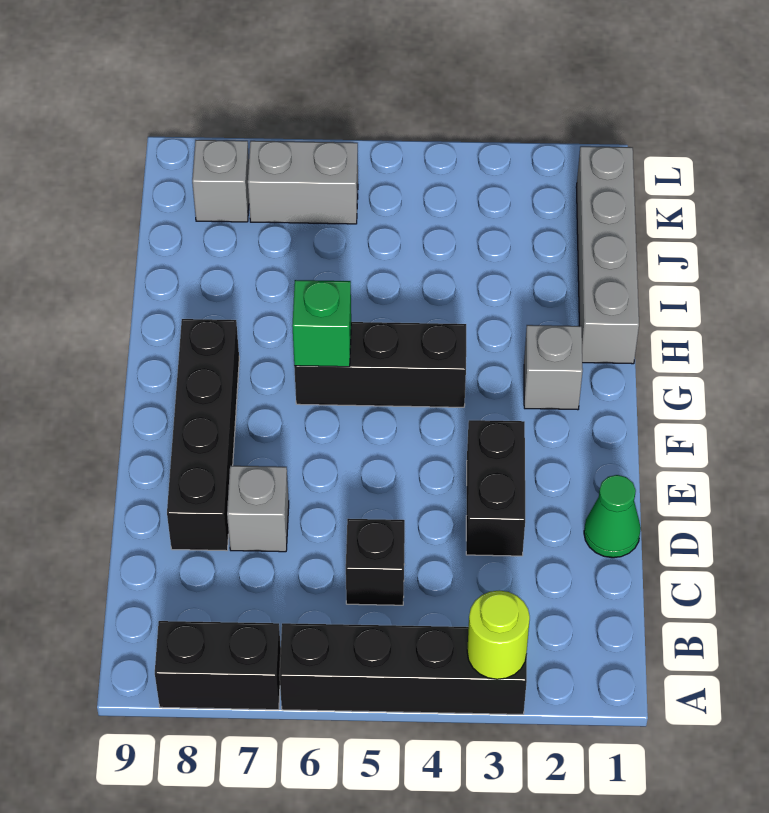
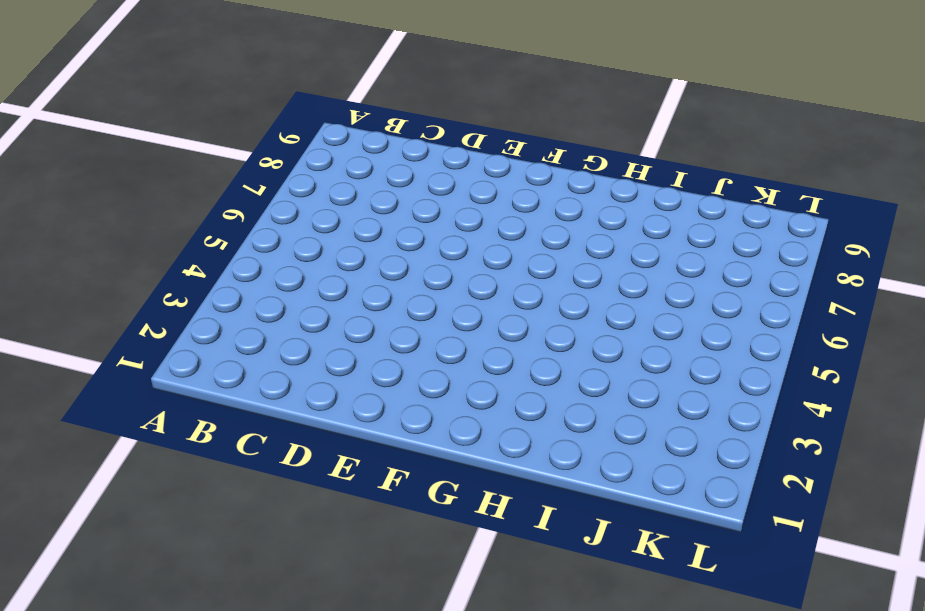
none -> black brick A3:A6 level 1
none -> black brick A7:A8 level 1
none -> black brick C5 level 1

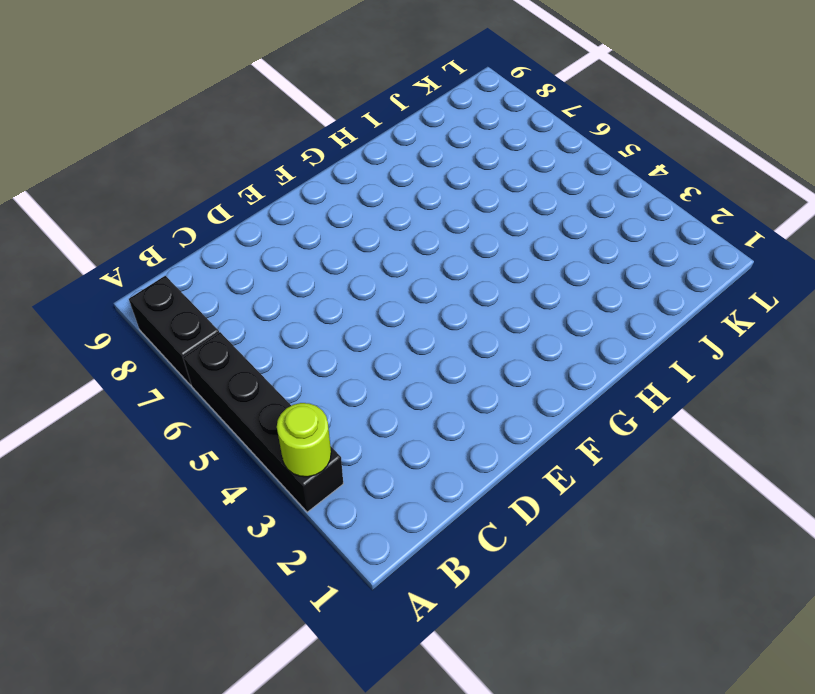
none -> black brick C5 level 1
none -> green cone D1 level 1
none -> black brick D3:E3 level 1

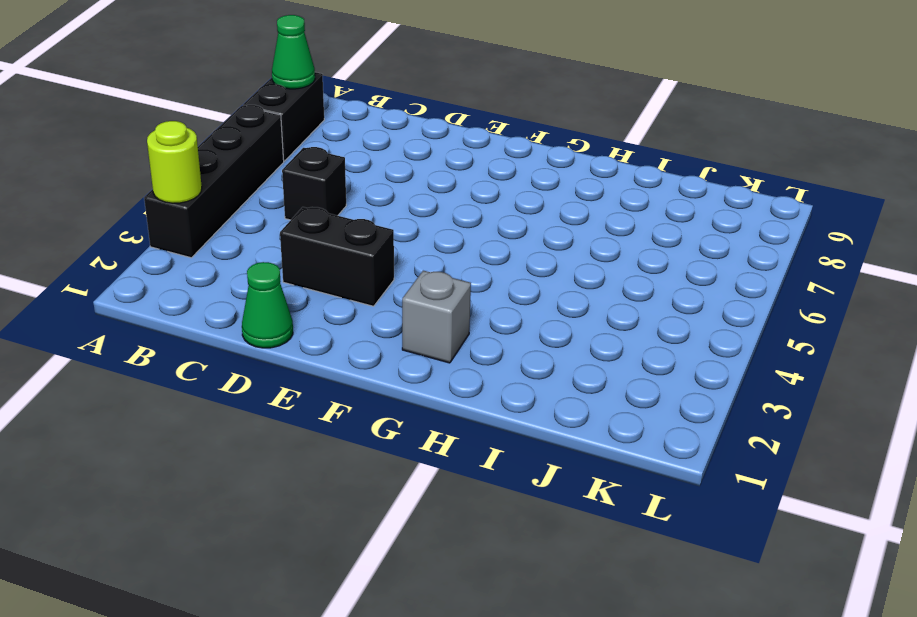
green cone A8 level 2 -> none
none -> grey brick D7 level 1
none -> black brick D8:G8 level 1
none -> black brick G4:G6 level 1

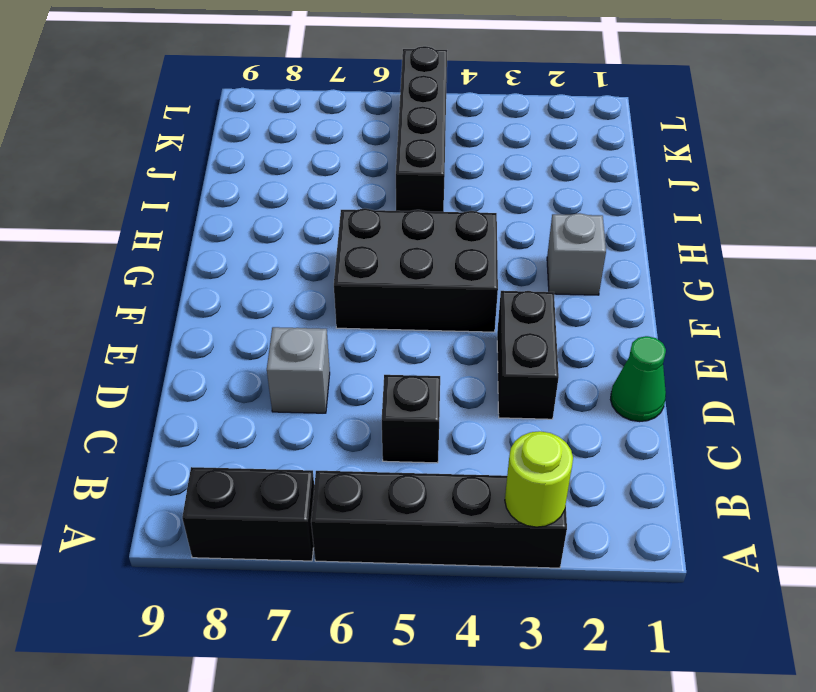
black brick F4:G6 level 1 -> black brick G4:G6 level 1
black brick I5:L5 level 1 -> black brick D8:G8 level 1
none -> grey brick H1:K1 level 1
none -> grey brick K6:K7 level 1
none -> grey brick K8 level 1

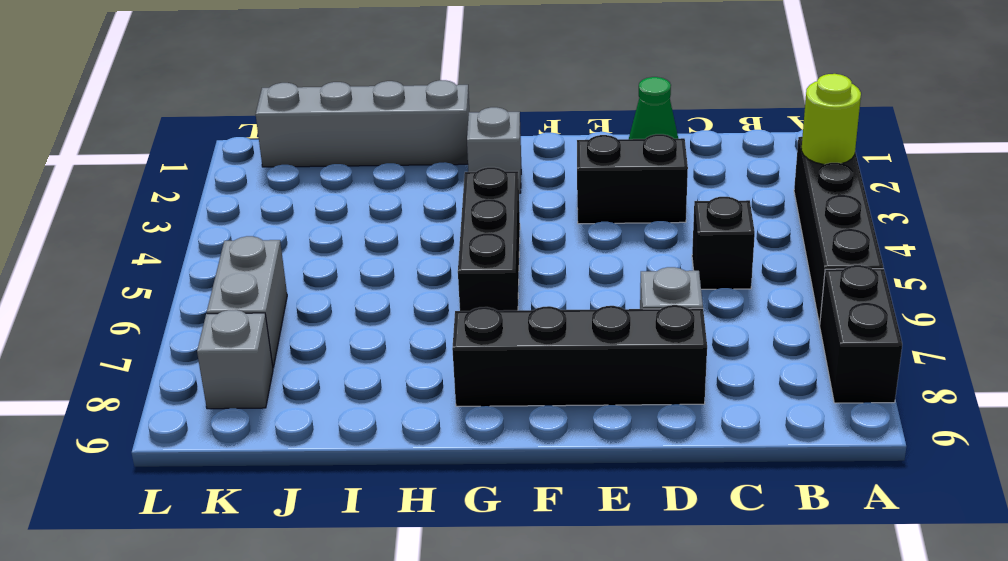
none -> green brick G6 level 2

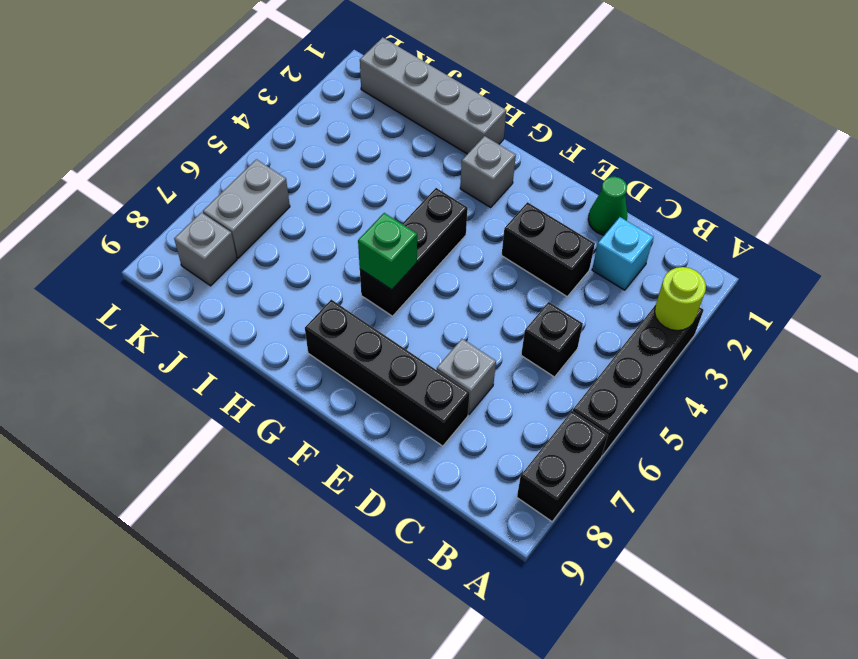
cyan brick C2 level 1 -> none

